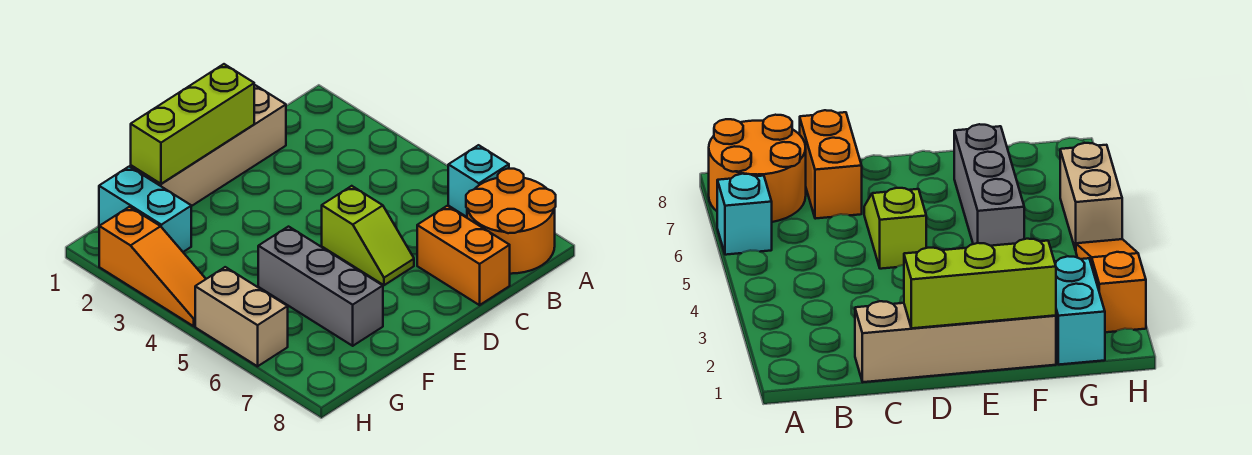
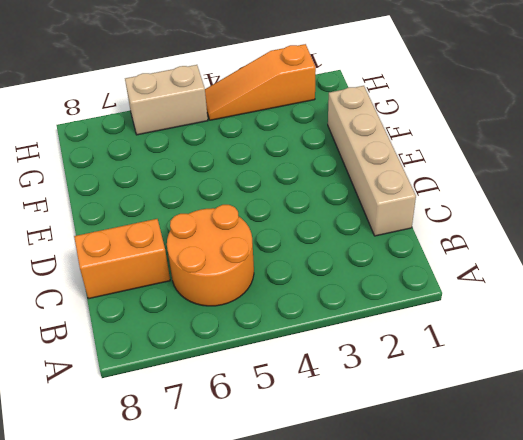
orange round brick B5:C6 level 1 -> orange round brick A7:B8 level 1
none -> cyan brick A6 level 1
none -> lime slope D5:D6 level 1 top 5

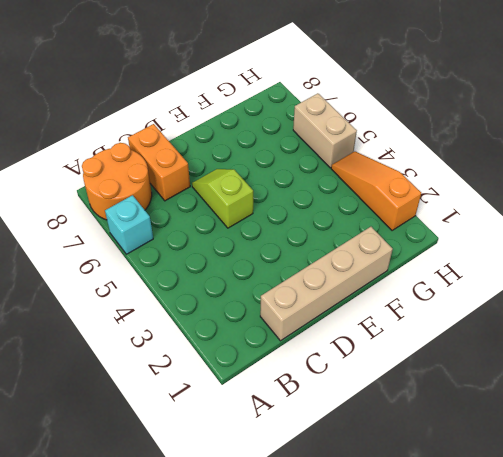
none -> grey brick F5:F7 level 1
none -> cyan brick G1:G2 level 1

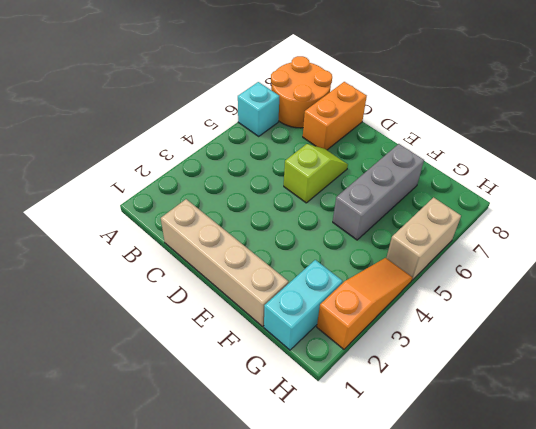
none -> lime brick D1:F1 level 2

